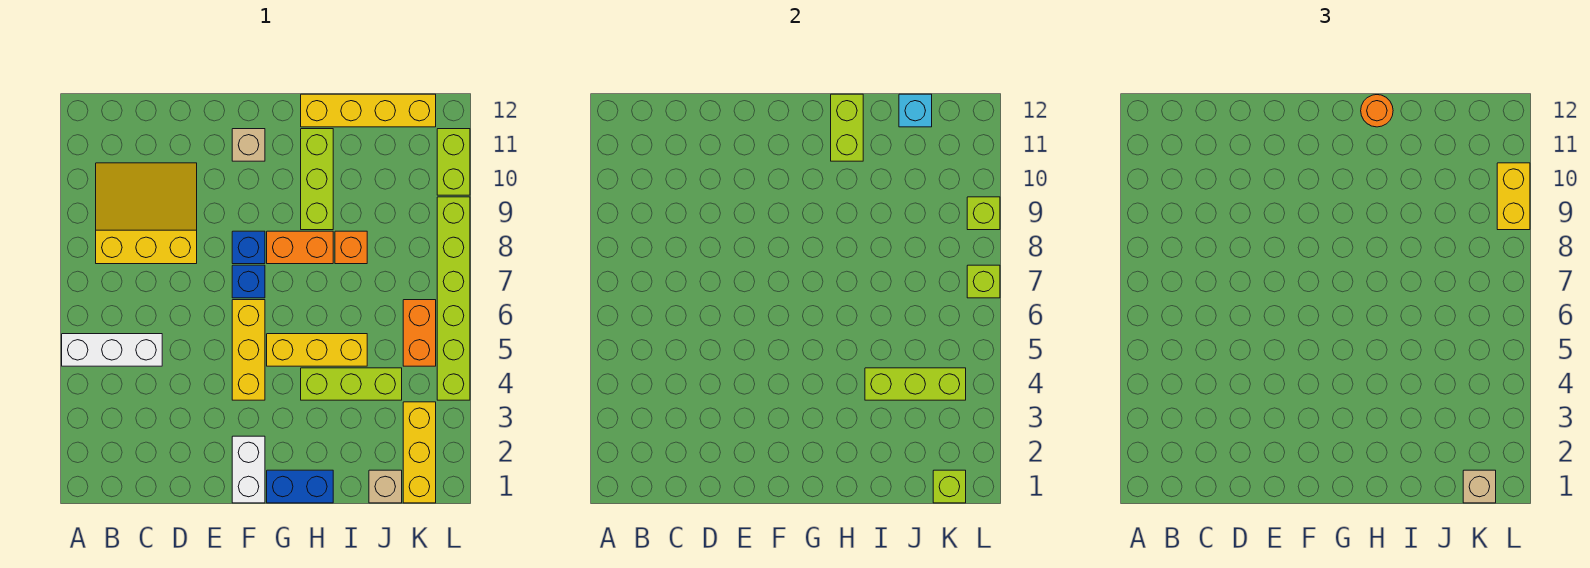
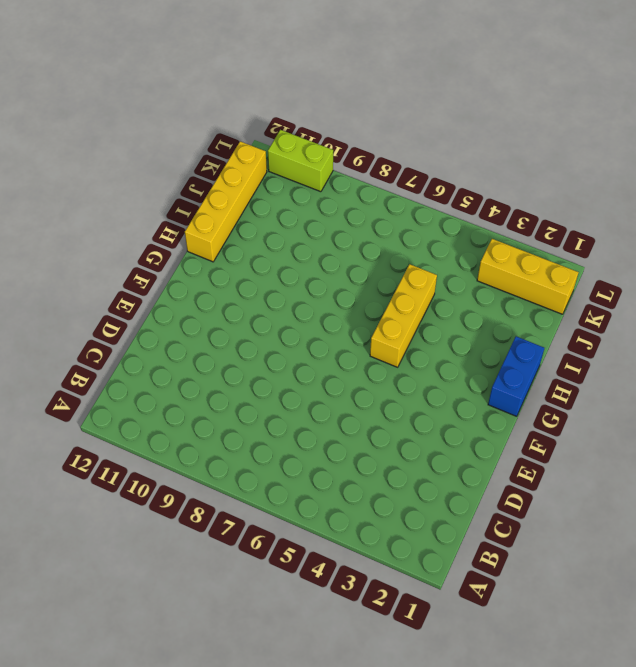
none -> white brick A5:C5 level 1
none -> yellow slope B8:D10 level 1 top 8
none -> white brick F1:F2 level 1

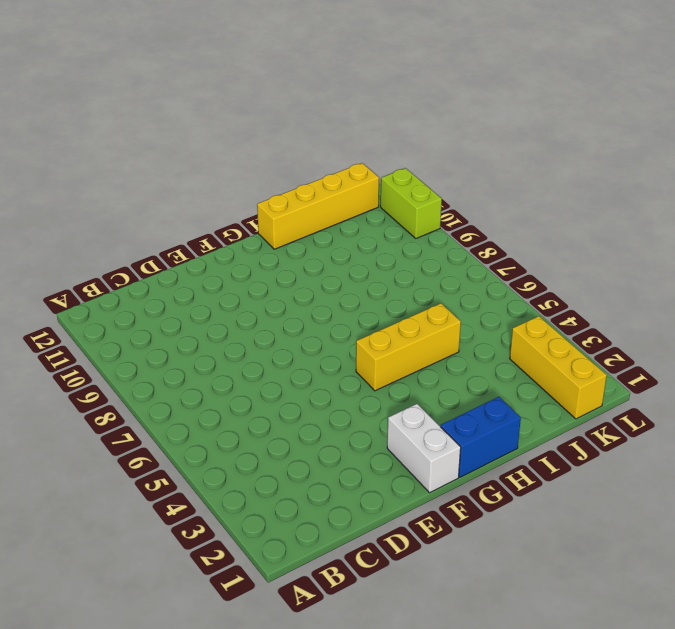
none -> white brick A5:C5 level 1
none -> yellow slope B8:D10 level 1 top 8
none -> yellow brick F4:F6 level 1

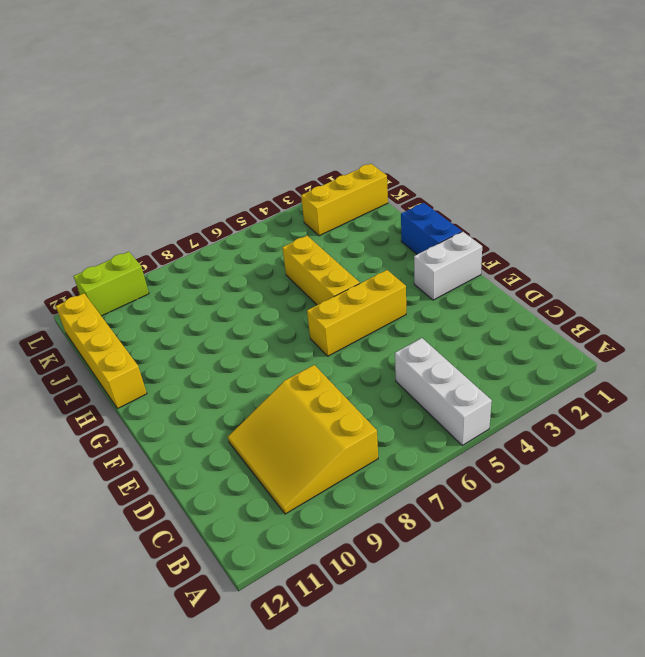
none -> blue brick F7 level 1
none -> blue brick F8 level 1
none -> tan brick F11 level 1

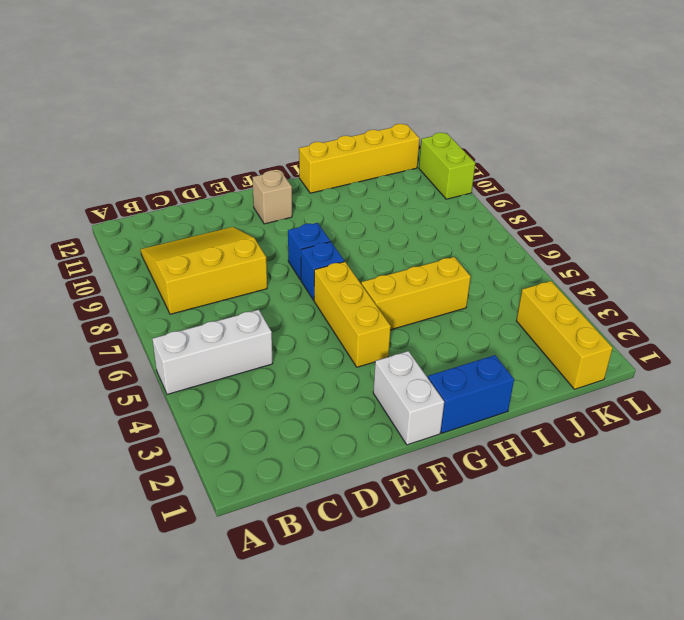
none -> orange brick G8:H8 level 1
none -> lime brick H4:J4 level 1
none -> lime brick H9:H11 level 1

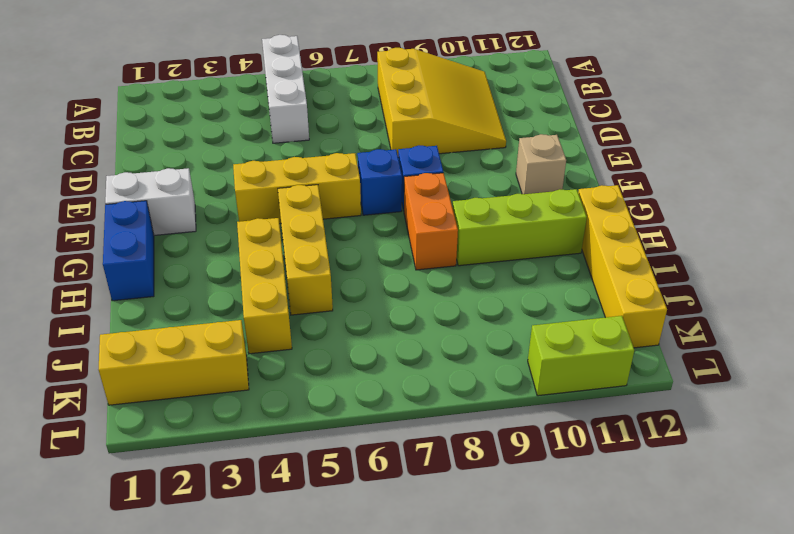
yellow brick H4:J4 level 1 -> lime brick H4:J4 level 1
none -> orange brick I8 level 1
none -> tan brick J1 level 1
none -> orange brick K5:K6 level 1

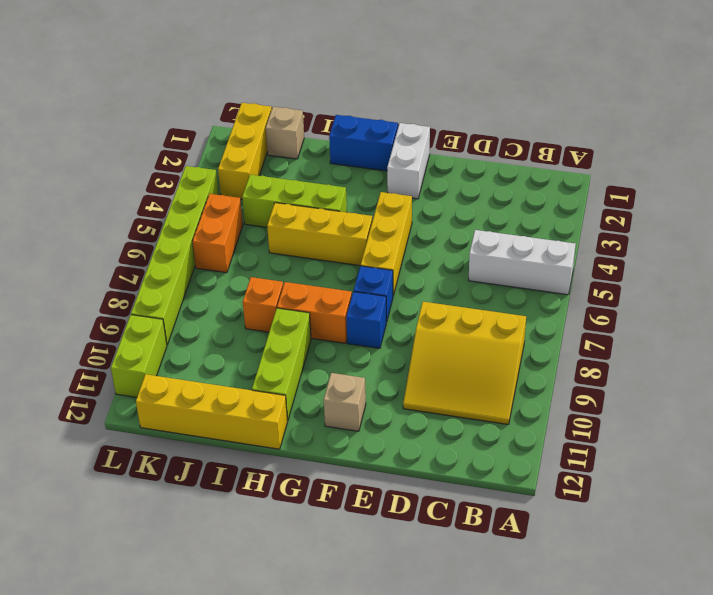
none -> lime brick H11:H12 level 2
none -> lime brick I4:K4 level 2
none -> cyan brick J12 level 2

